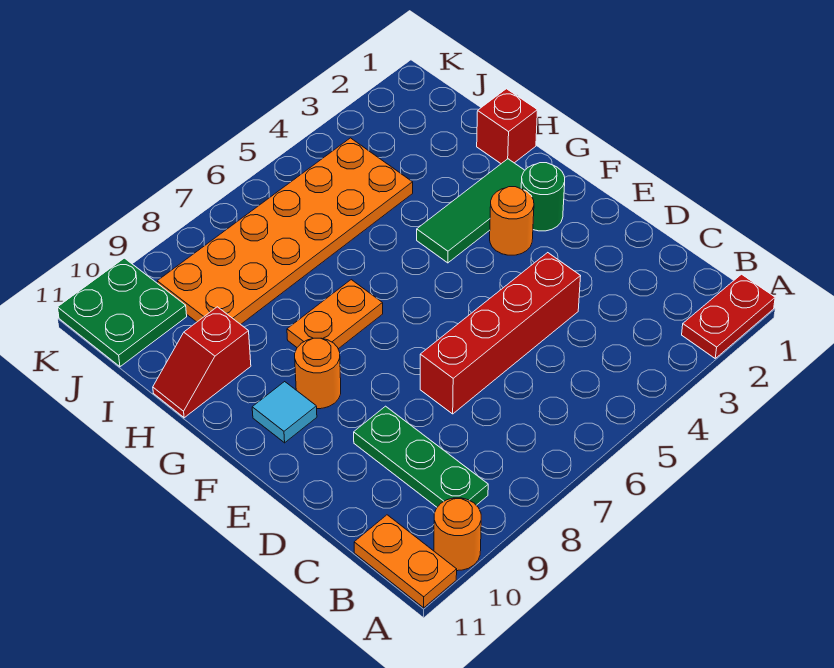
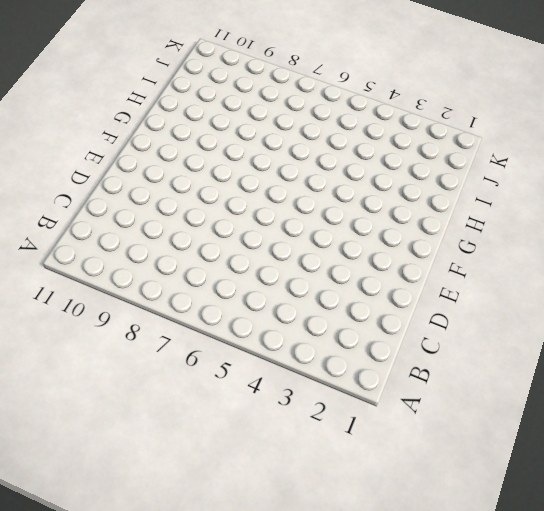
none -> red plate A1:A2 level 1
none -> orange round brick A10 level 1
none -> orange plate A11:B11 level 1

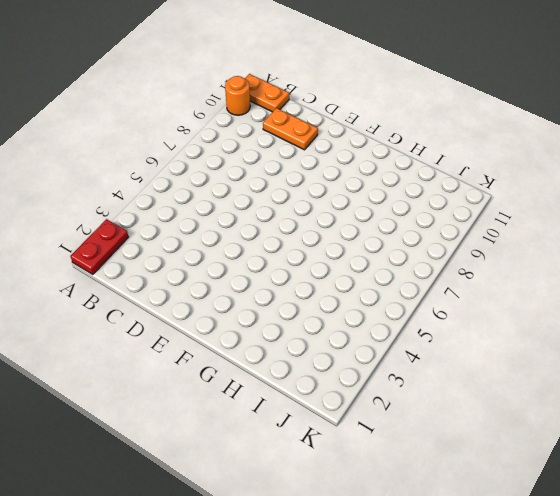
orange plate C10:D10 level 1 -> orange plate G7:G8 level 1
none -> green plate B9:D9 level 1
none -> red brick D4:D7 level 1
none -> green round brick F2 level 1

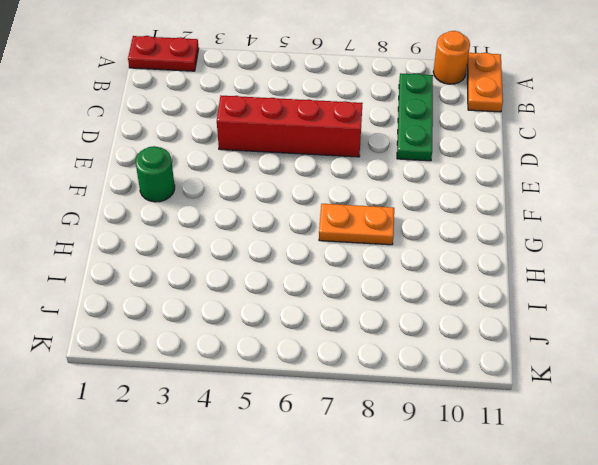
none -> orange round brick F3 level 1
none -> orange round brick F9 level 1
none -> cyan tile F10 level 1

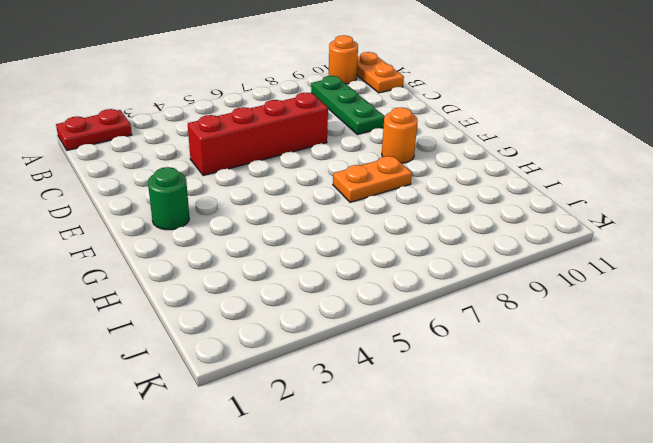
none -> orange round brick F3 level 1
none -> cyan tile F10 level 1
none -> green tile G2:G4 level 1

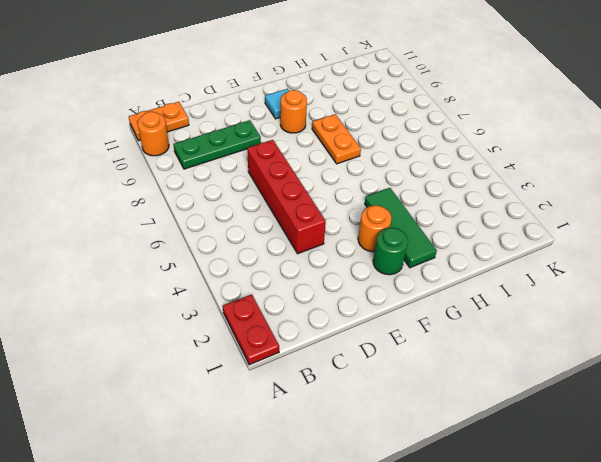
none -> red brick H1 level 1
none -> red slope H10:H11 level 1 top 10
none -> orange plate I4:J9 level 1

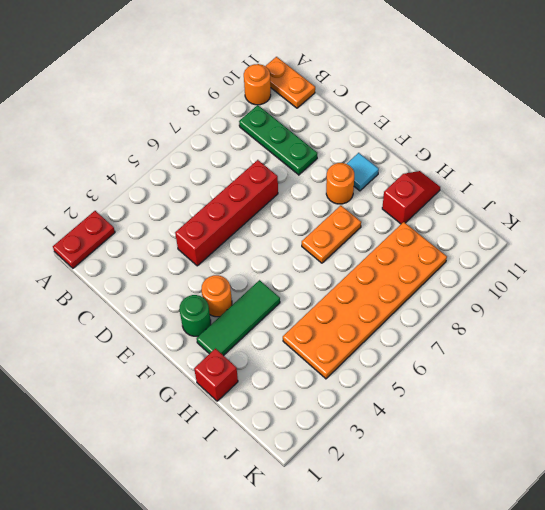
none -> green plate J10:K11 level 1

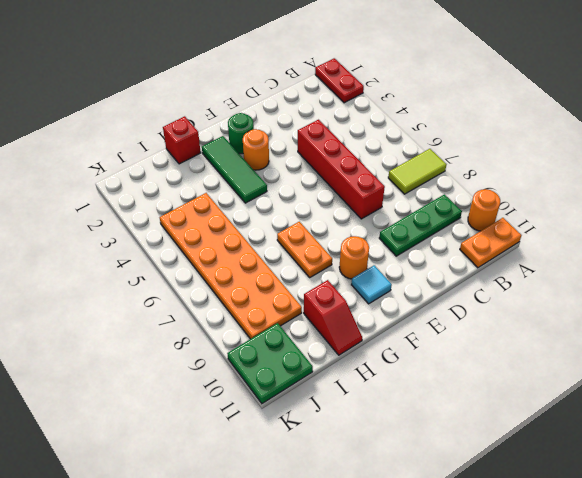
lime tile A7:B7 level 1 -> none

